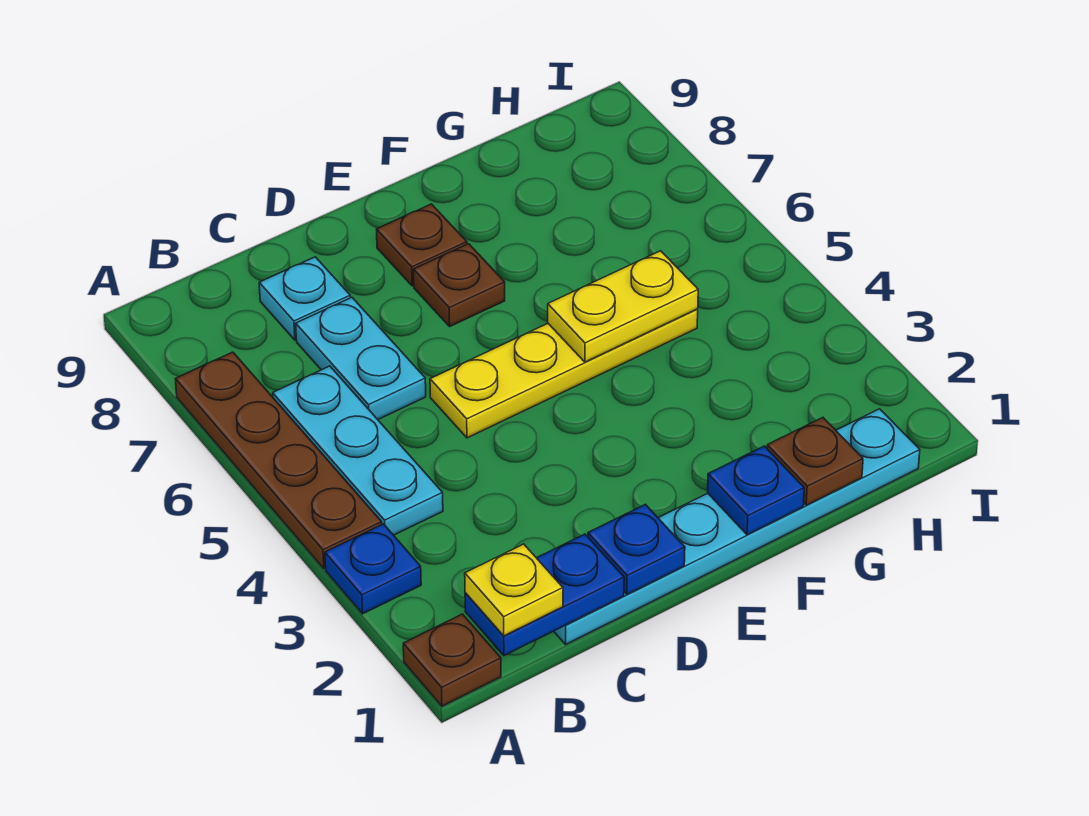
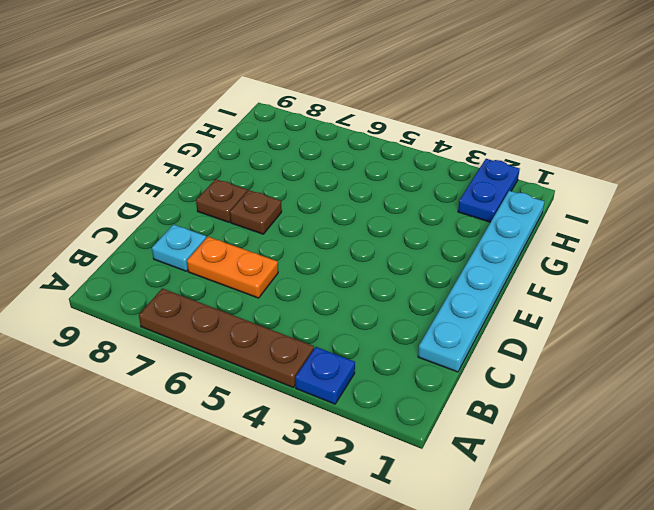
orange plate C6:C7 level 1 -> cyan plate C6:C7 level 1
blue plate H2:I2 level 1 -> blue plate B1:C1 level 2
none -> brown plate A1 level 1
none -> cyan plate B4:B6 level 1
none -> yellow plate D5:G5 level 1

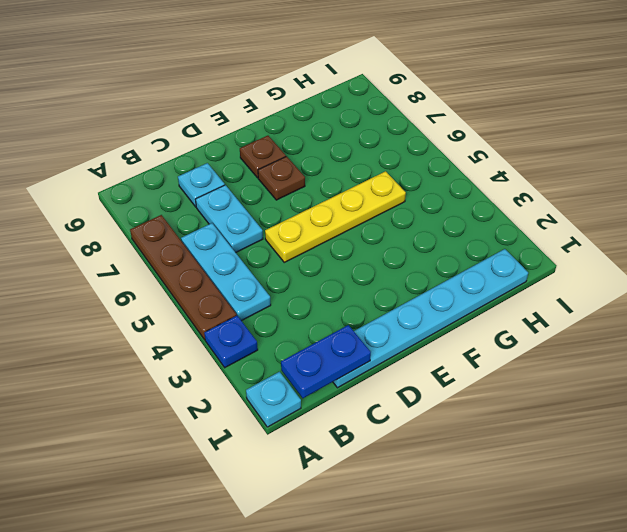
cyan plate A1 level 1 -> brown plate A1 level 1
none -> blue plate D1 level 2
none -> blue plate F1 level 2
none -> yellow plate F5:G5 level 2

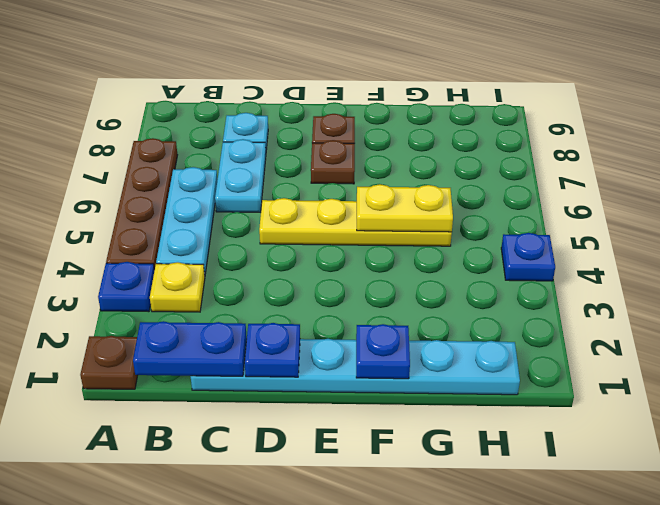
yellow plate B3 level 1 -> yellow plate B1 level 3
blue plate I4 level 1 -> none
none -> brown plate G1 level 2

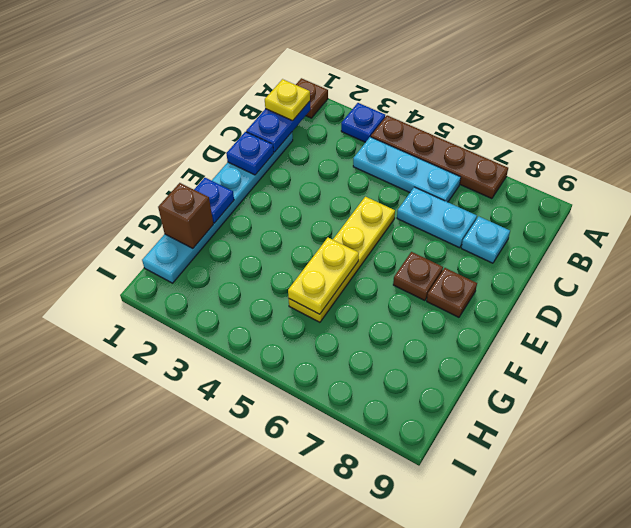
brown brick G1 level 2 -> brown plate G1 level 2

